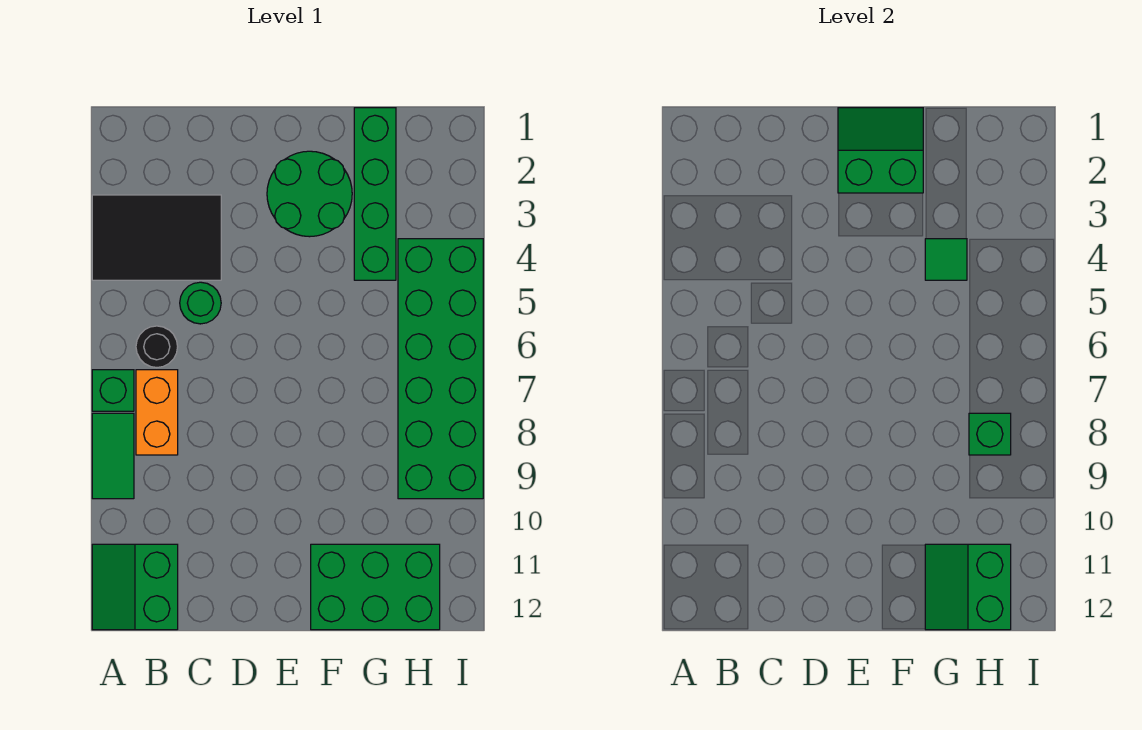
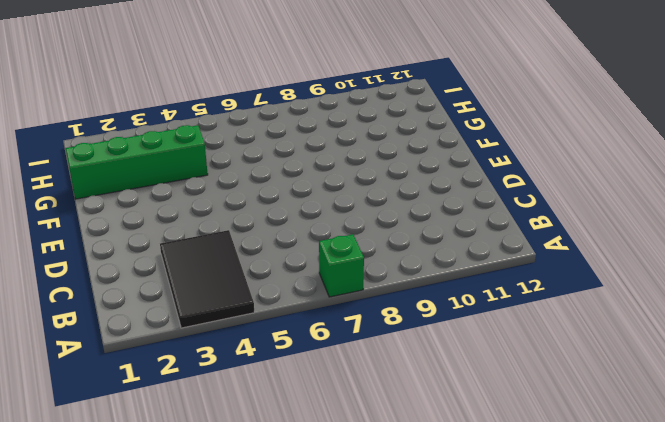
none -> green tile A8:A9 level 1
none -> green slope A11:B12 level 1 top B
none -> black round brick B6 level 1

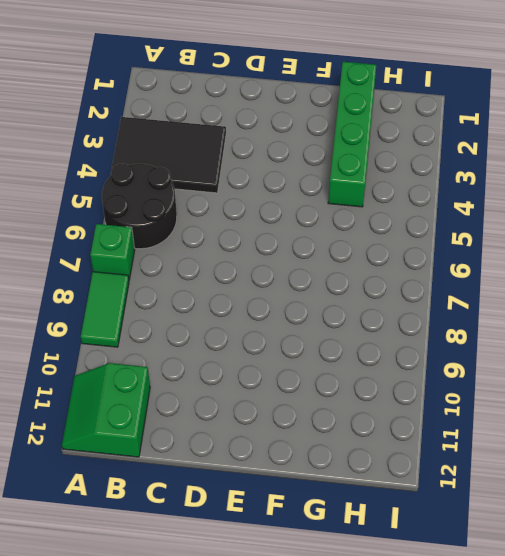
black round brick A5:B6 level 1 -> black round brick B6 level 1
none -> orange brick B7:B8 level 1
none -> green round brick C5 level 1
none -> green round brick E2:F3 level 1

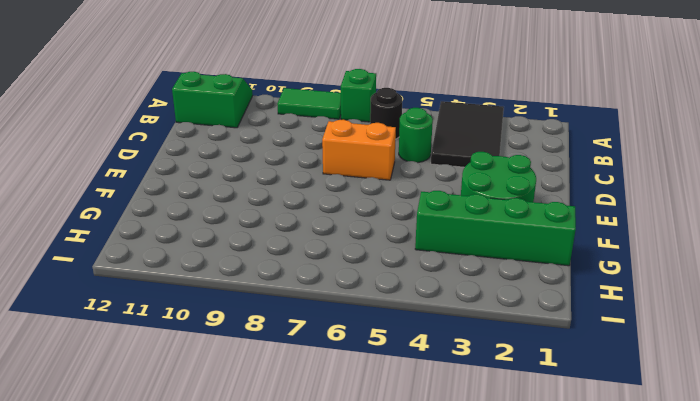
orange brick D6:D7 level 1 -> orange brick B7:B8 level 1
none -> green brick F11:H12 level 1
none -> green brick H4:I9 level 1
none -> green slope E1:F2 level 2 top 2

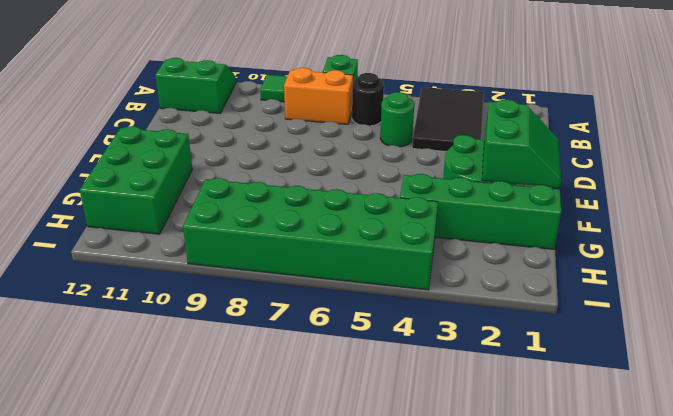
none -> green tile G4 level 2
none -> green slope G11:H12 level 2 top H
none -> green brick H8 level 2

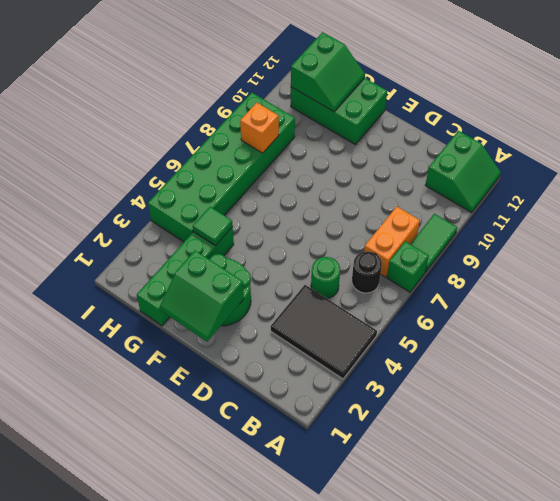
orange brick H8 level 2 -> green brick H8 level 2

